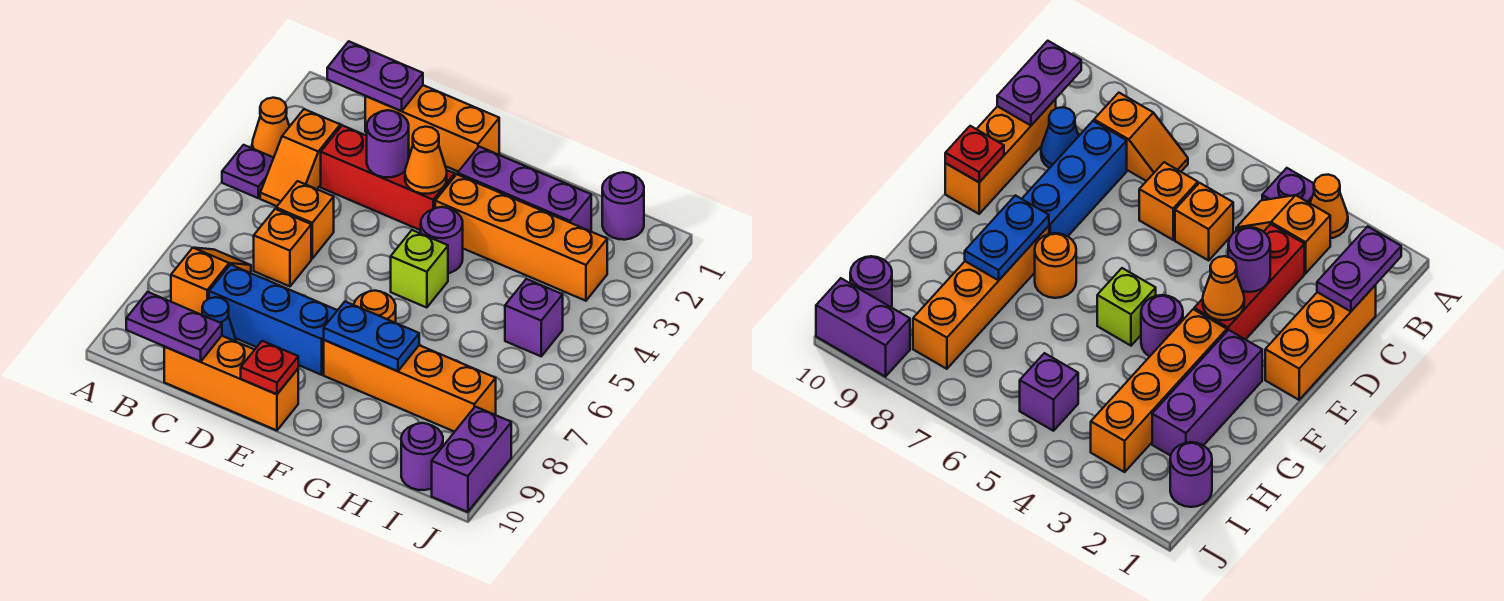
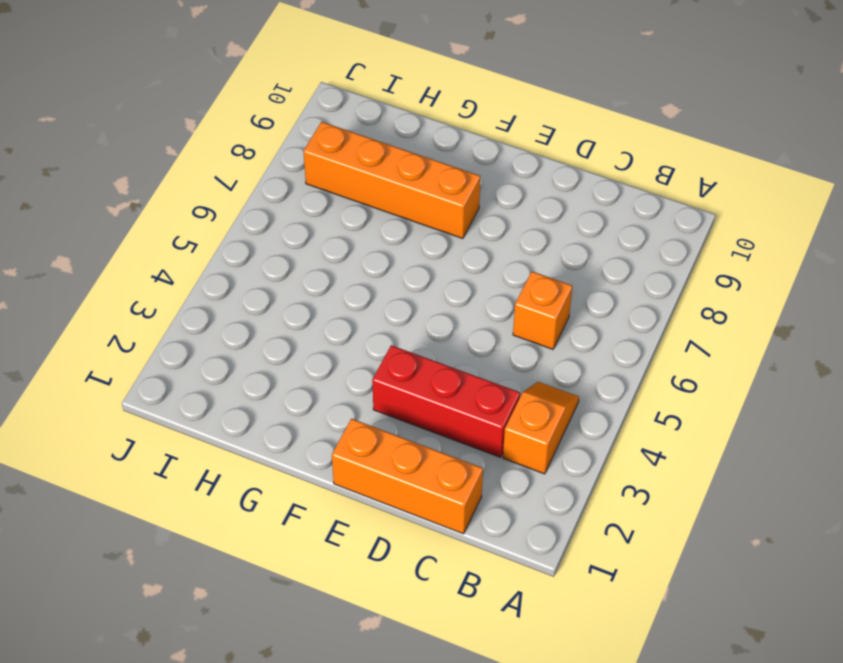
none -> orange cone A3 level 1
none -> purple plate A4 level 1
none -> orange slope B7:B8 level 1 top 8

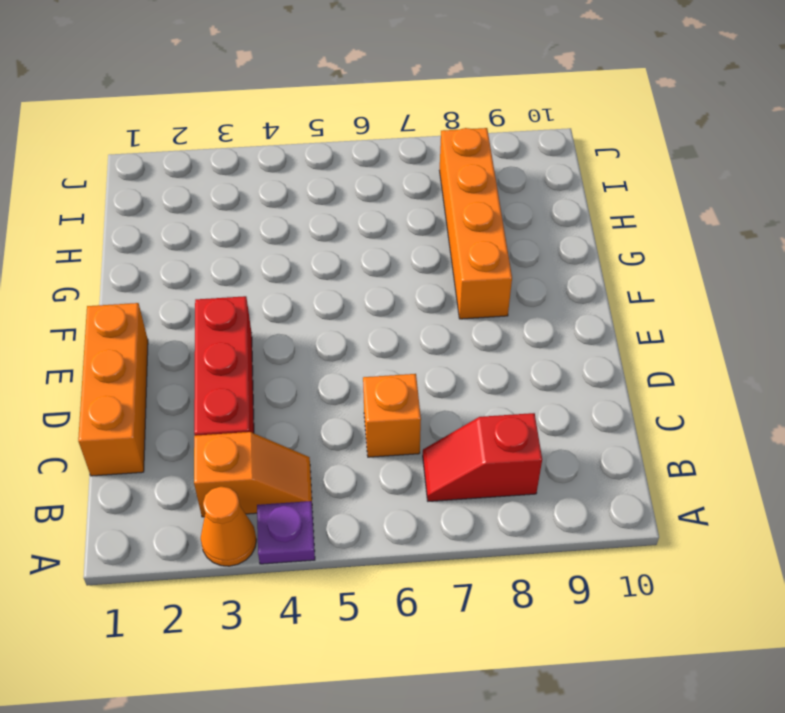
red slope B7:B8 level 1 top 8 -> orange slope B7:B8 level 1 top 8
none -> orange brick C5 level 1
none -> blue brick C8:E8 level 1
none -> blue cone C9 level 1

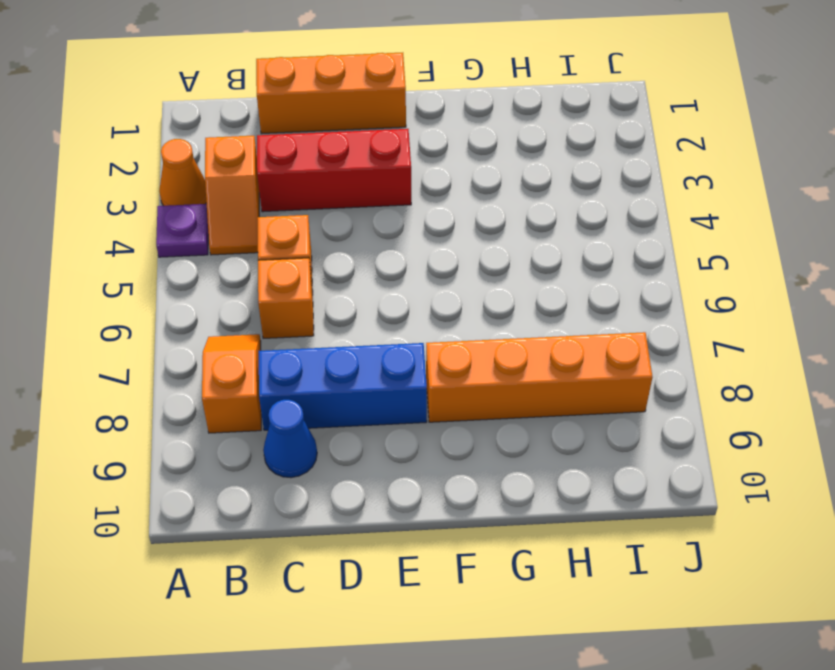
none -> orange brick C10:E10 level 1
none -> purple brick F2:H2 level 1
none -> orange brick F3:I3 level 1

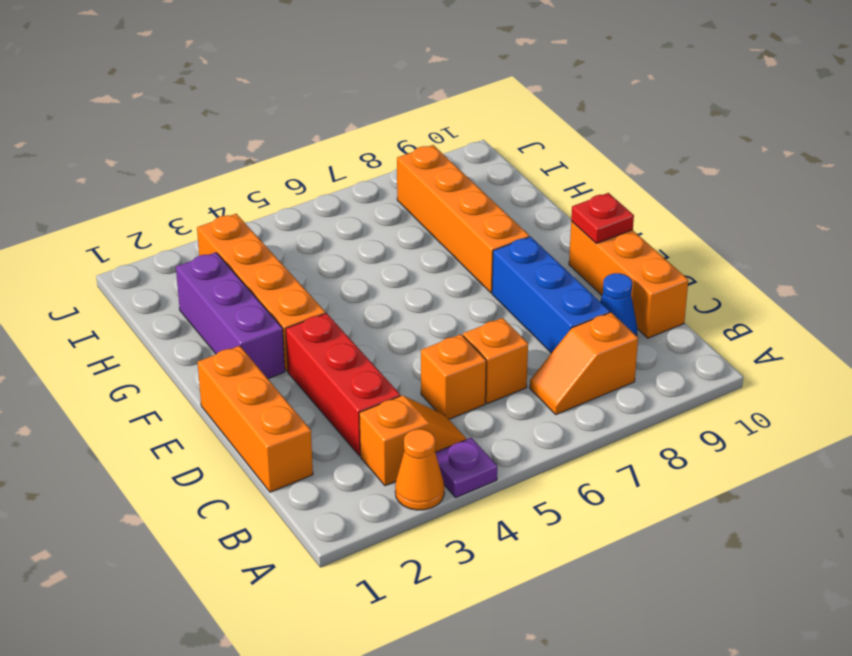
none -> purple round brick F4 level 1
none -> lime brick F5 level 1
none -> orange round brick F7 level 1

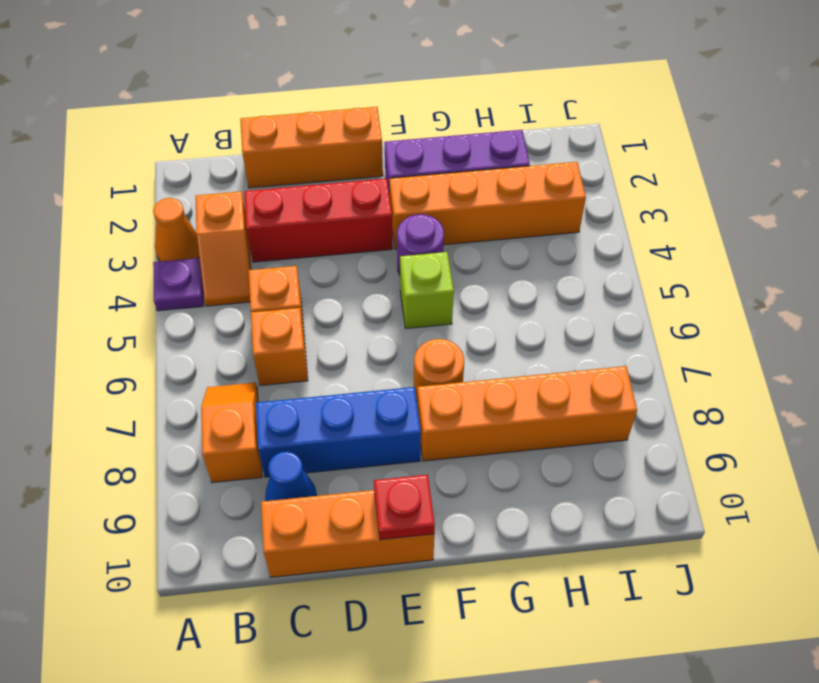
none -> purple round brick I1 level 1
none -> purple brick I5 level 1
none -> purple round brick I10 level 1

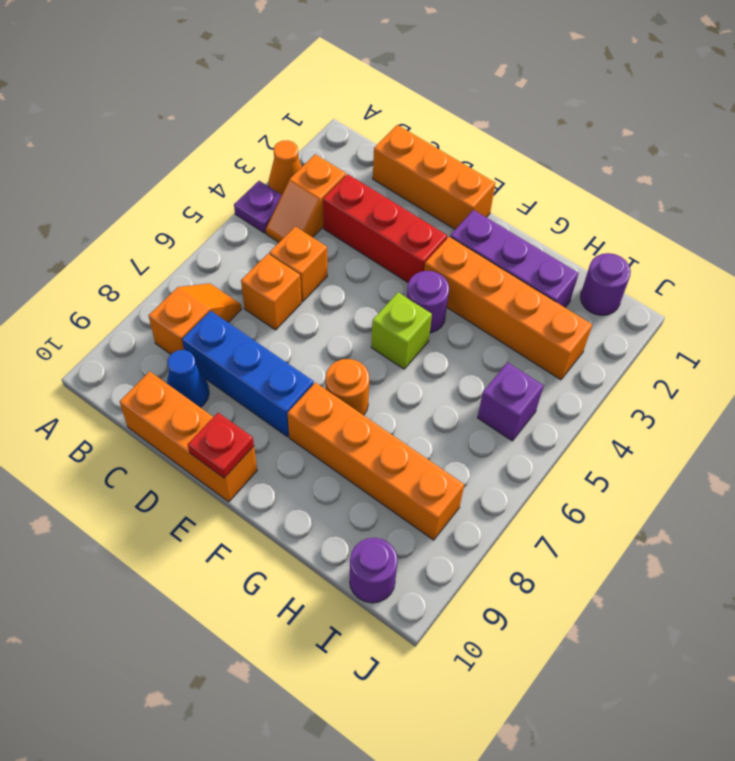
none -> purple brick J9:J10 level 1
none -> purple plate B1:C1 level 2
none -> purple plate B10:C10 level 2

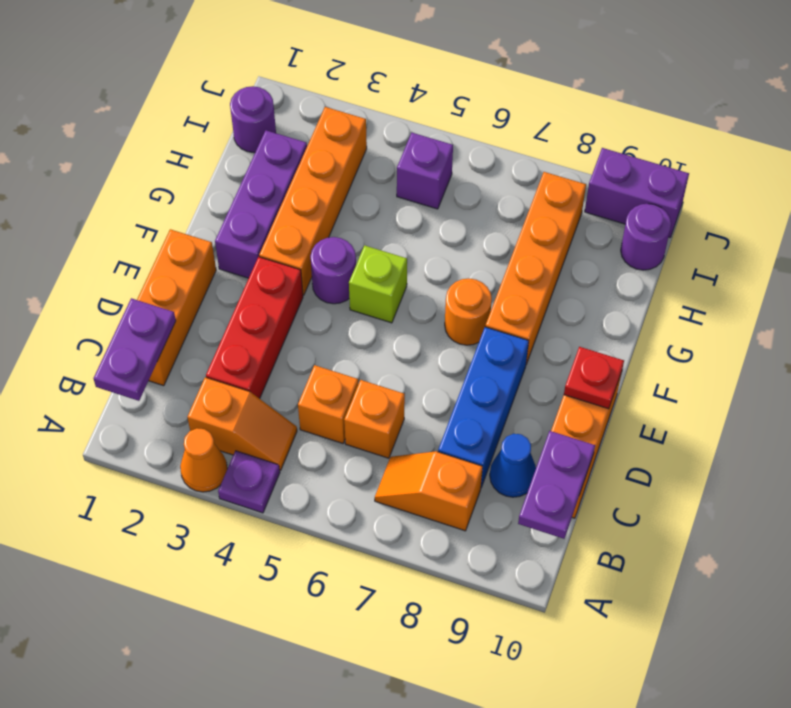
none -> purple round brick D3 level 2
none -> orange cone E3 level 2
none -> blue plate F8:G8 level 2

